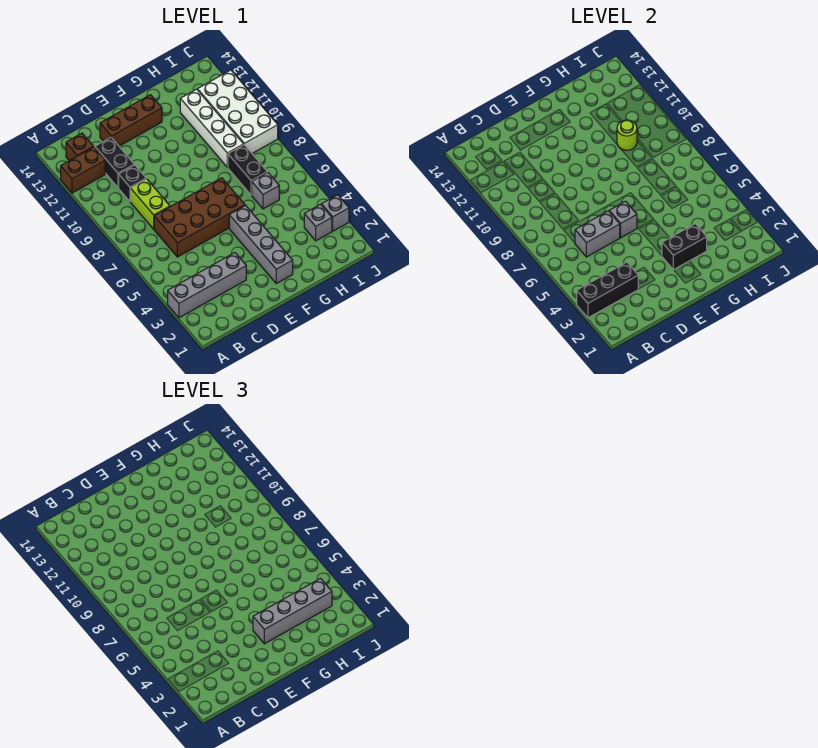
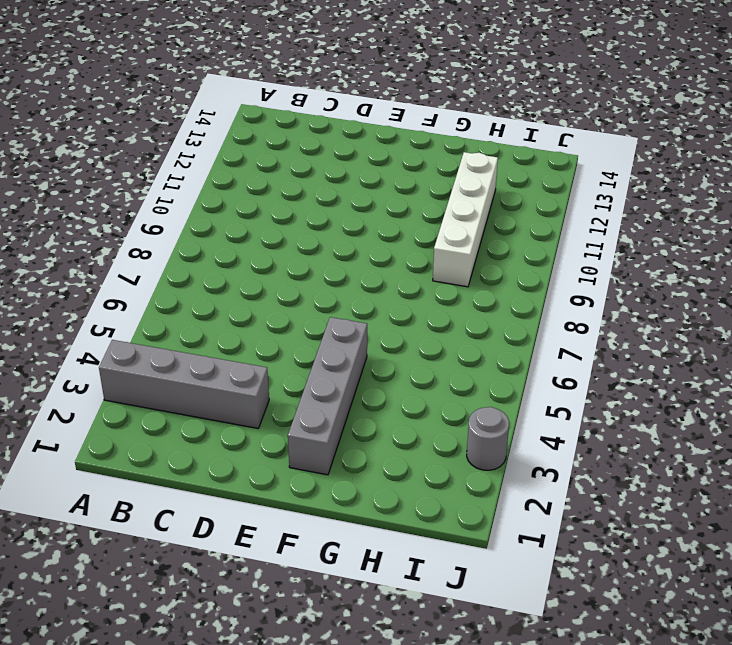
grey round brick J3 level 1 -> grey brick J3 level 1
none -> brown brick A12:B12 level 1
none -> brown brick B13 level 1
none -> brown brick C6:F7 level 1

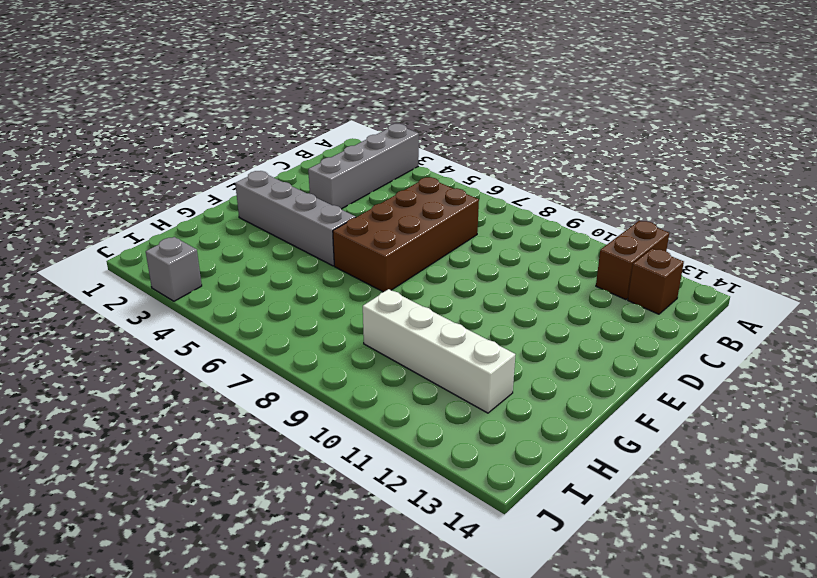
none -> lime brick C8:C9 level 1
none -> black brick C10 level 1
none -> black brick C11:C12 level 1

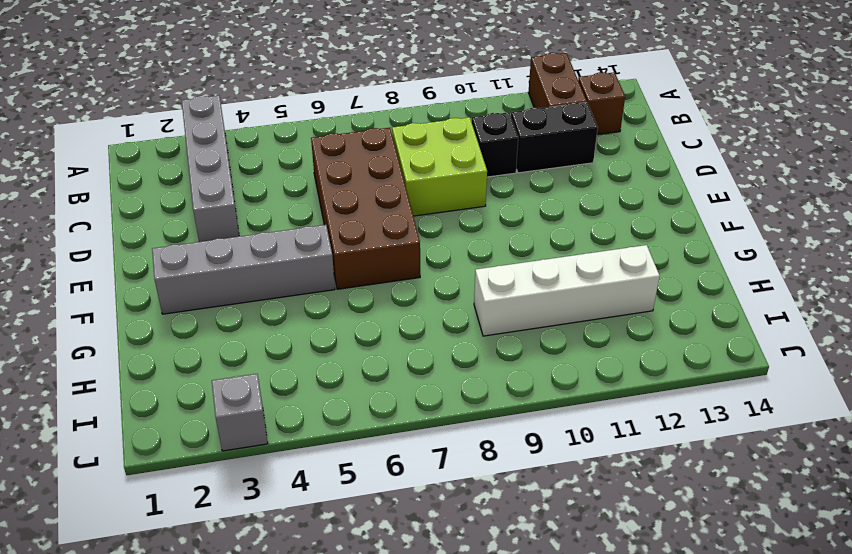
lime brick C8:D9 level 1 -> lime brick C8:C9 level 1
none -> brown brick D13:F13 level 1
none -> grey brick H6 level 1
none -> black brick H7:H8 level 1

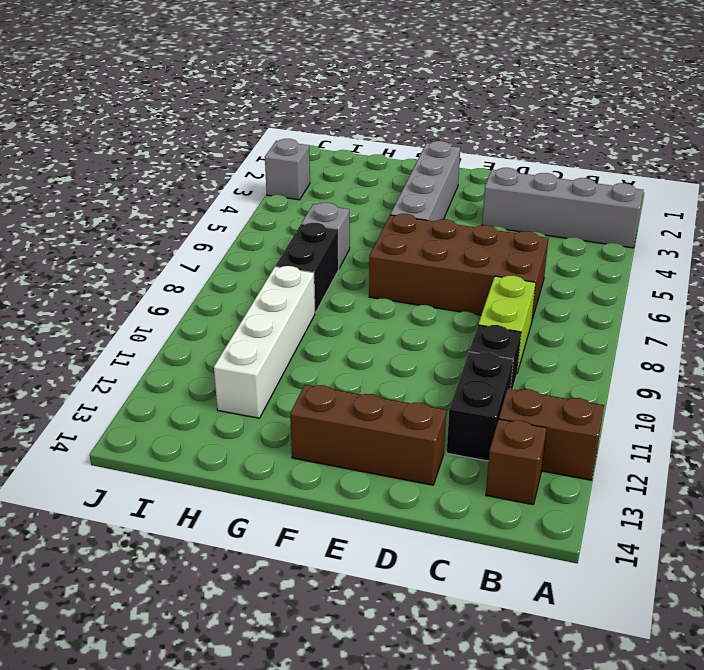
none -> grey brick I3 level 1
none -> white brick I9:J12 level 1
none -> black brick A3:C3 level 2

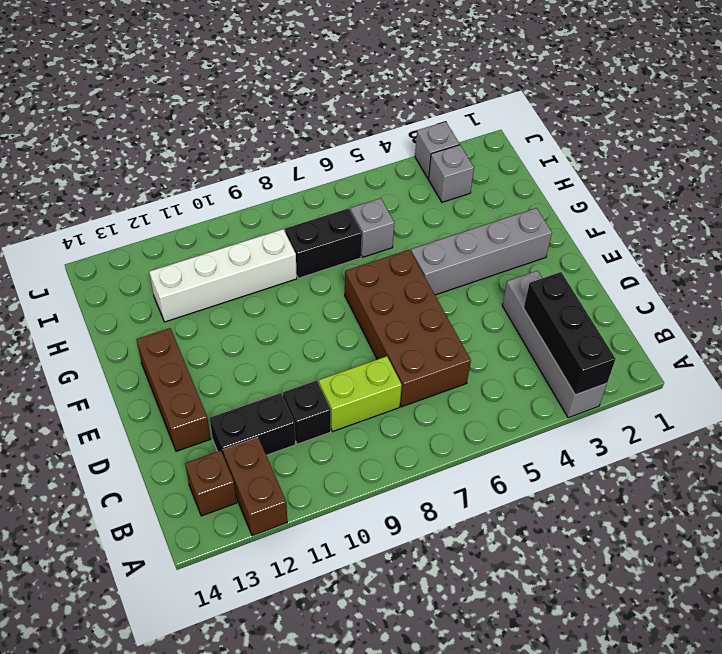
none -> white brick I9:J12 level 1
none -> grey brick C6:D6 level 2
none -> grey brick E6 level 2

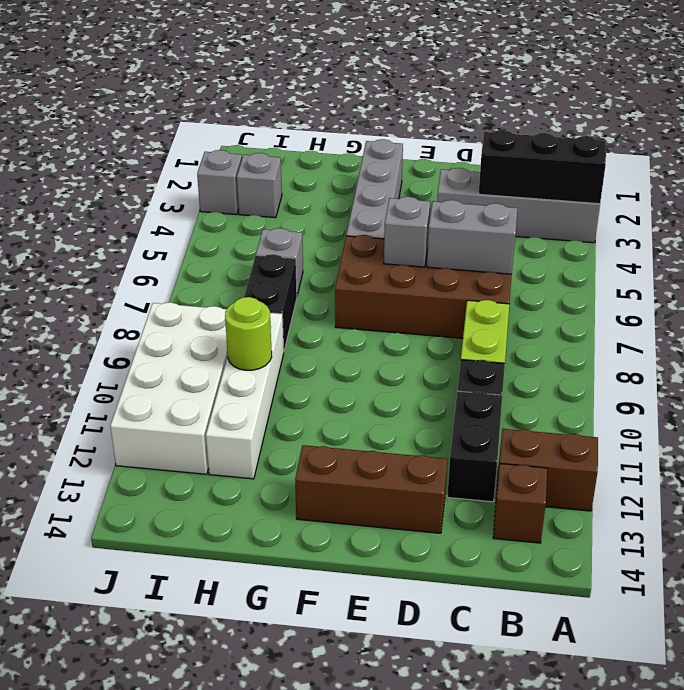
none -> black brick F3:G3 level 2
none -> grey brick F3:I3 level 3

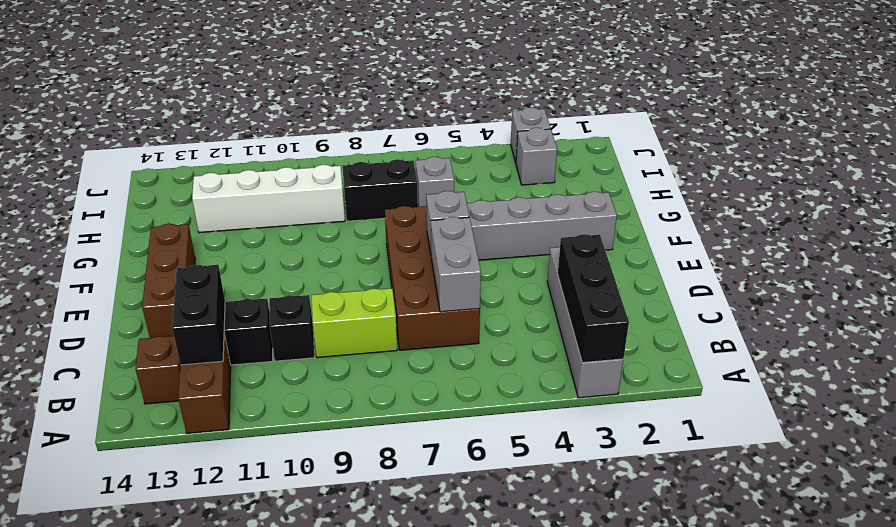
black brick B12:C12 level 2 -> black brick F3:G3 level 2
none -> white brick I9:J12 level 1
none -> lime round brick H10 level 2
none -> grey brick F3:I3 level 3

